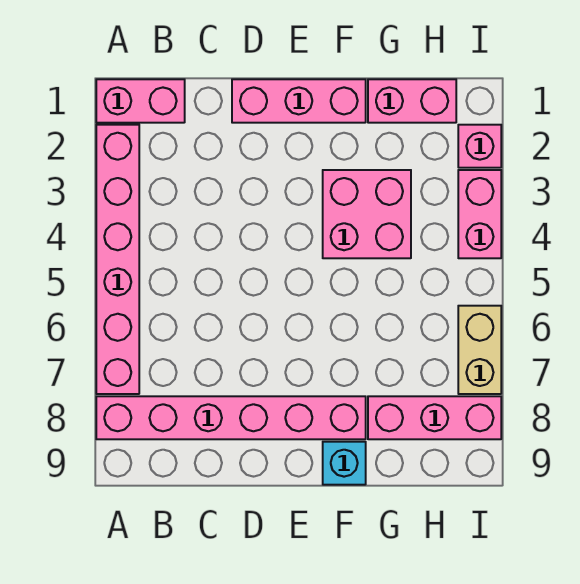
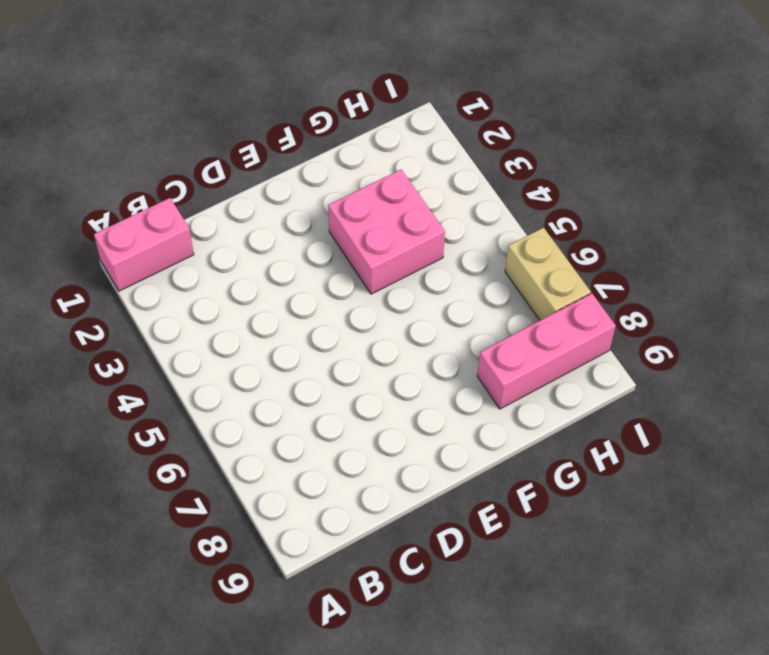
none -> pink brick A2:A7 level 1
none -> pink brick A8:F8 level 1

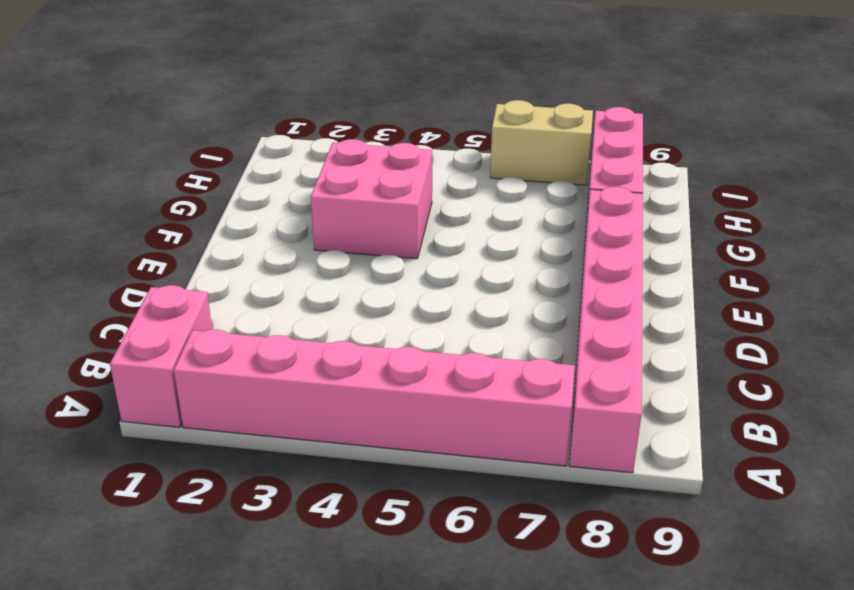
none -> pink brick D1:F1 level 1
none -> cyan brick F9 level 1

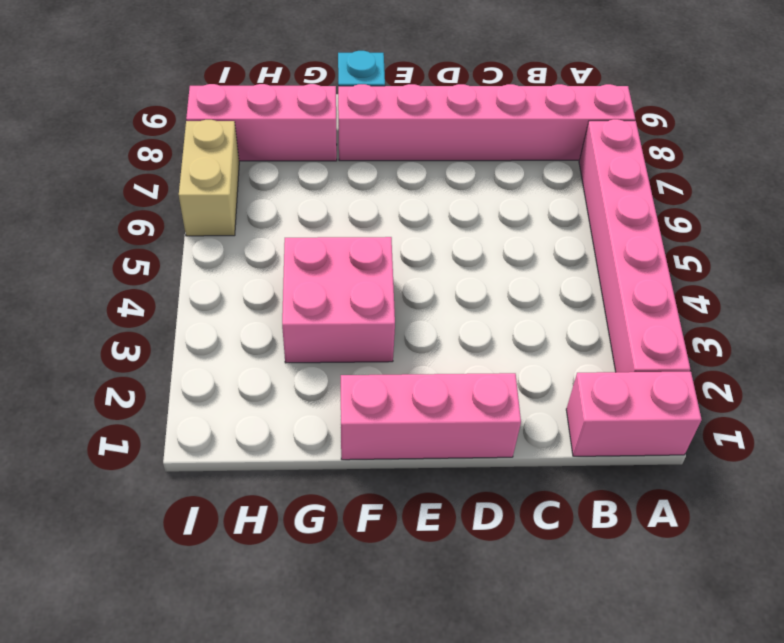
none -> pink brick G1:H1 level 1
none -> pink brick I2 level 1

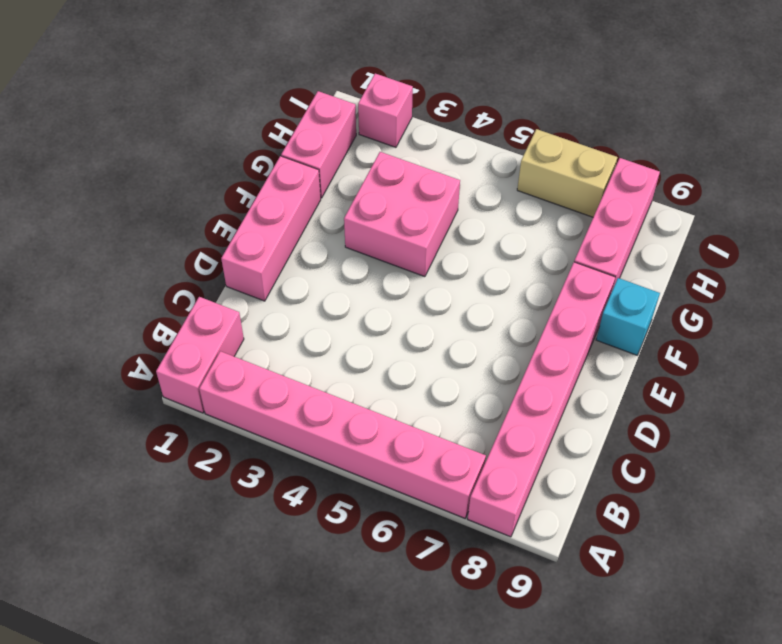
none -> pink brick I3:I4 level 1

